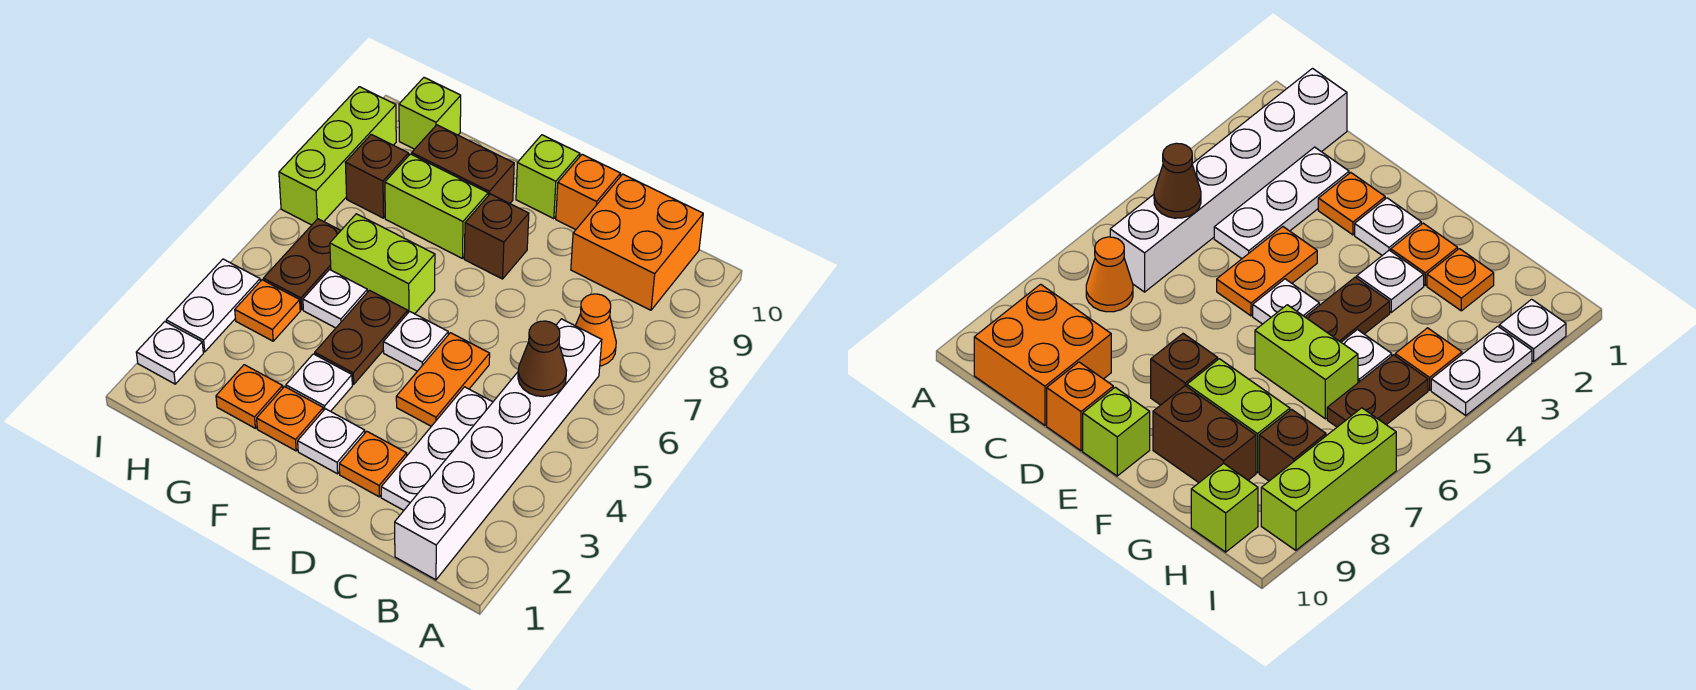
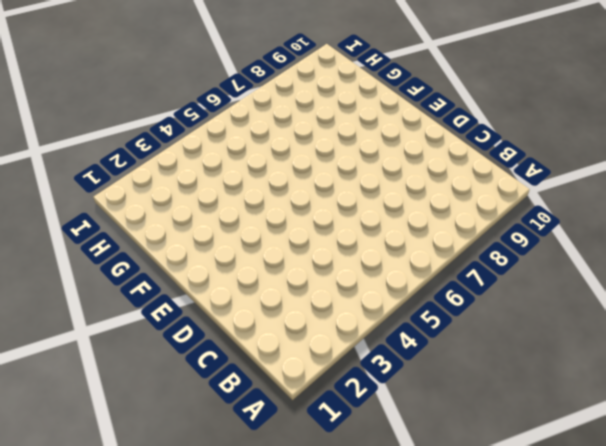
none -> white brick B1:B6 level 1
none -> orange cone B7 level 1
none -> orange brick B9:C10 level 1

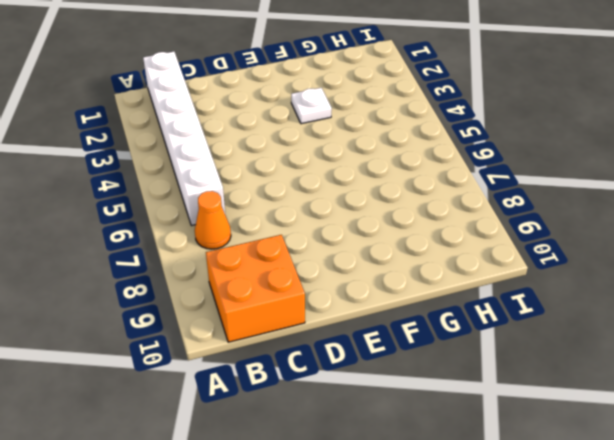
none -> white plate C2:C4 level 1
none -> orange plate D2 level 1
none -> orange plate D4:D5 level 1

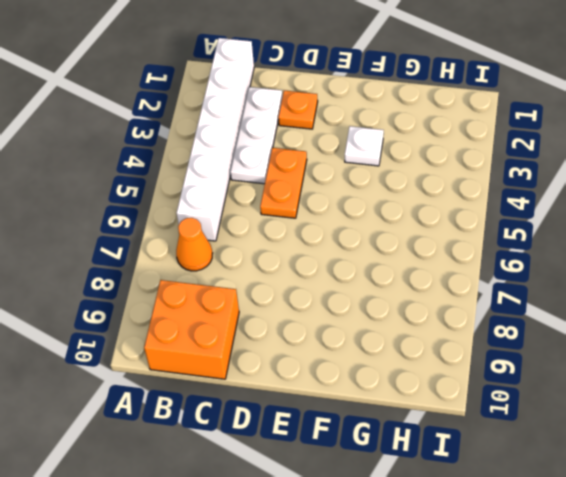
none -> orange brick D10 level 1
none -> white plate E2 level 1
none -> white plate E5 level 1

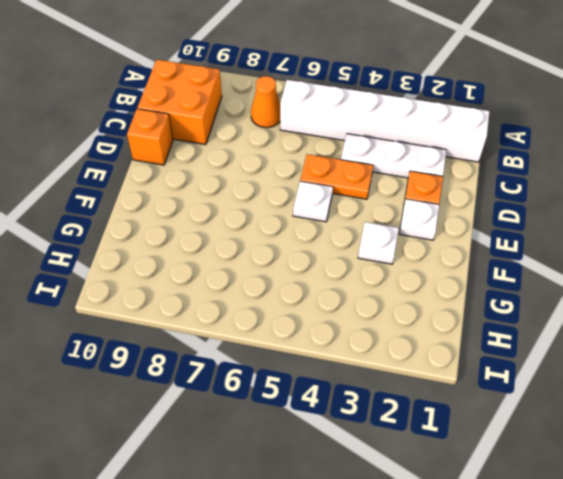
none -> brown brick E8 level 1
none -> lime brick E10 level 1
none -> orange plate F2 level 1

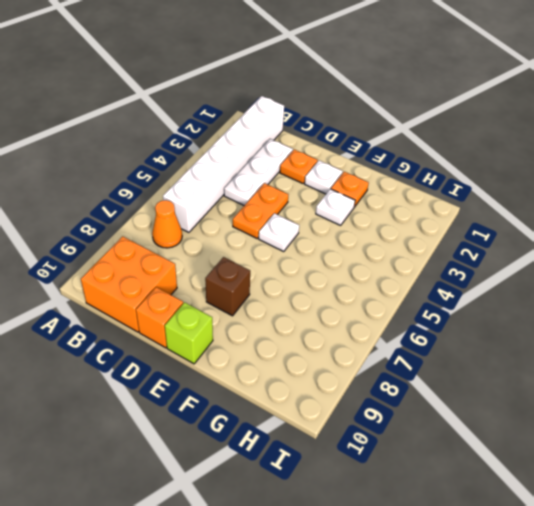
none -> brown plate F4:F5 level 1
none -> lime brick F6:G6 level 1
none -> lime brick F8:G8 level 1

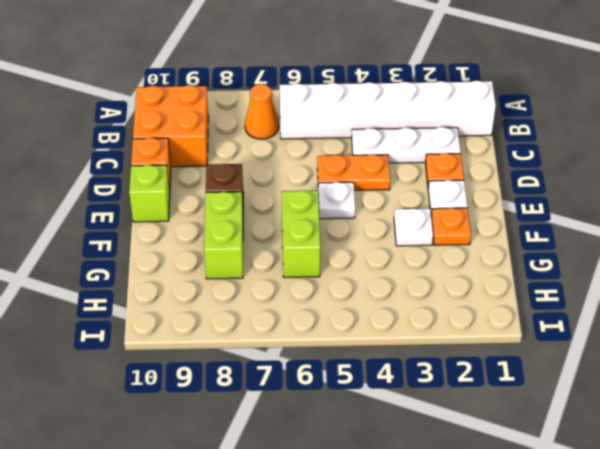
none -> brown plate F4:F5 level 1
none -> brown brick F9:G9 level 1
none -> orange plate G2 level 1

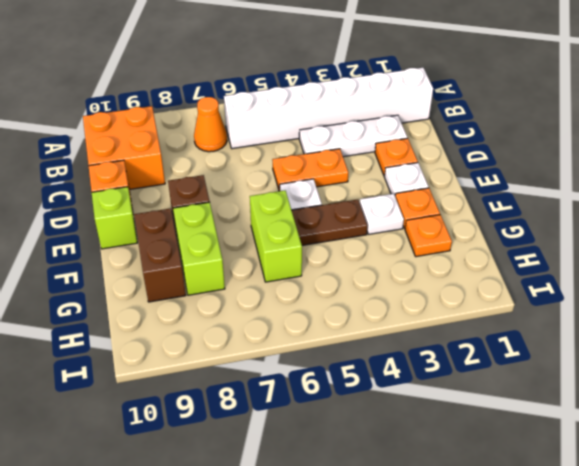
none -> white plate G5 level 1
none -> orange plate H4 level 1
none -> brown plate H5:H6 level 1

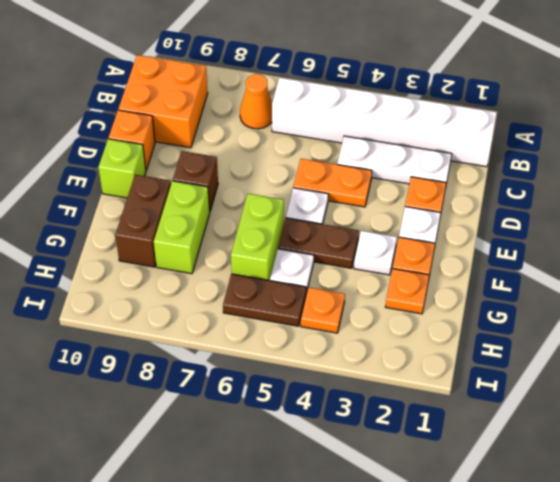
none -> brown brick H8 level 1
none -> lime brick H10 level 1
none -> white plate I2 level 1

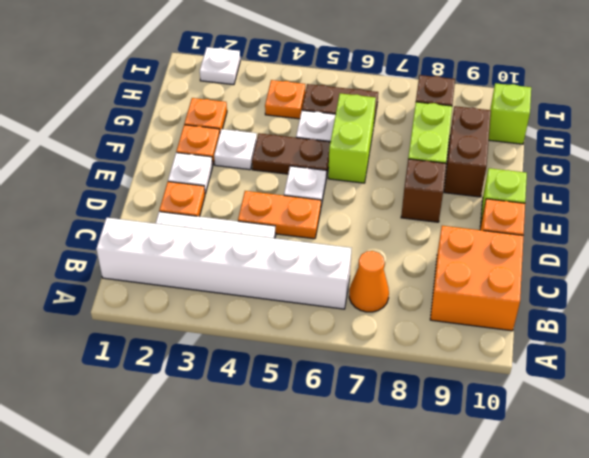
none -> white plate I3:I4 level 1
none -> lime brick I7:I9 level 1
none -> brown cone B5 level 2

